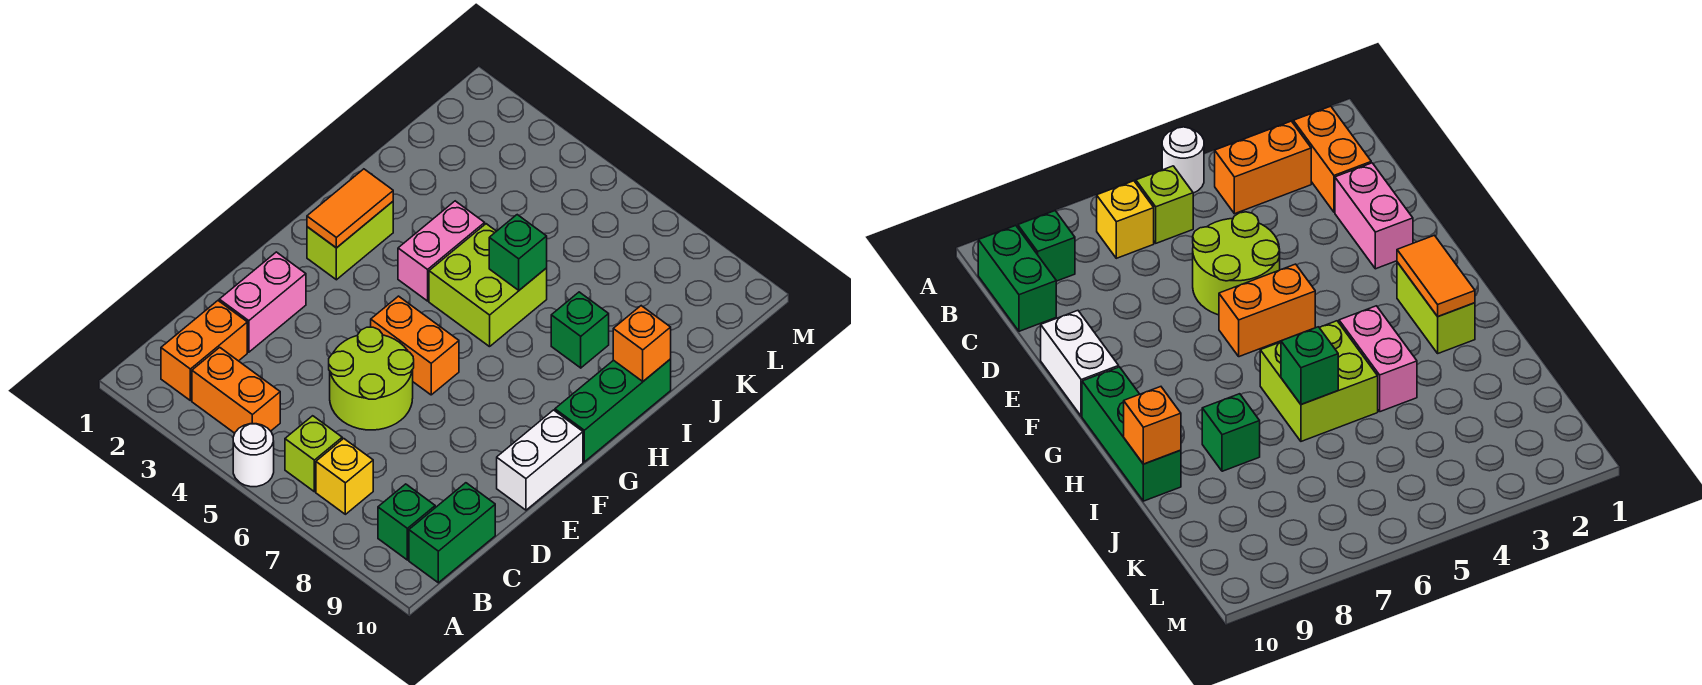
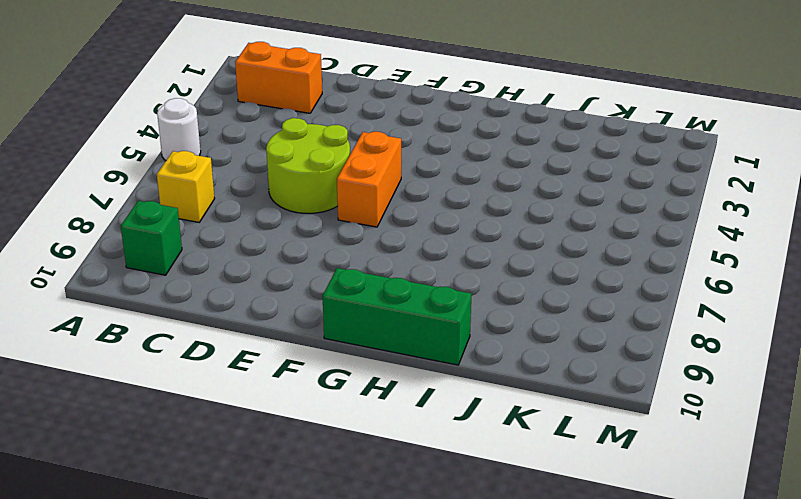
none -> orange brick B3:B4 level 1
none -> lime brick B6 level 1
none -> green brick B10:C10 level 1

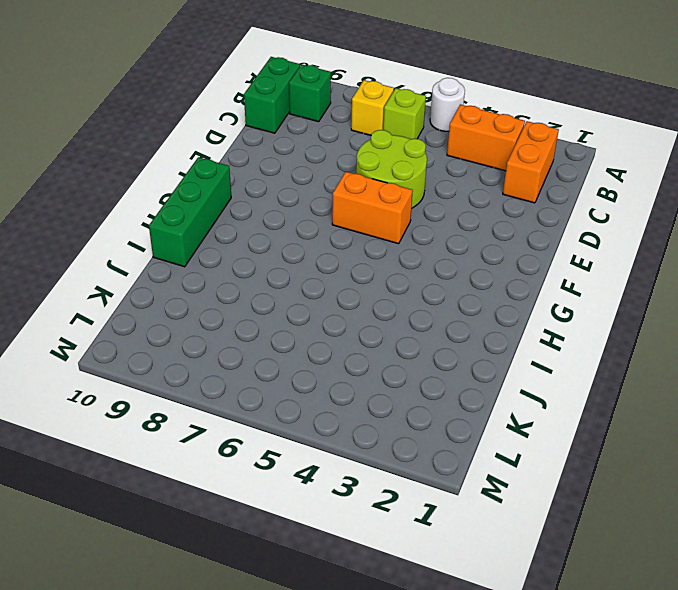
none -> pink brick D2:E2 level 1
none -> white brick E10:F10 level 1
none -> lime brick G2:H2 level 1

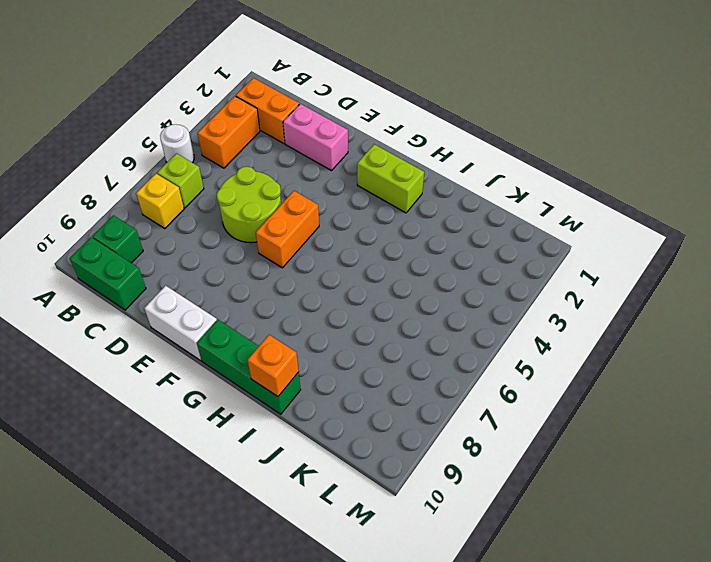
none -> pink brick H4:I4 level 1
none -> lime brick H5:I6 level 1
none -> green brick I8 level 1

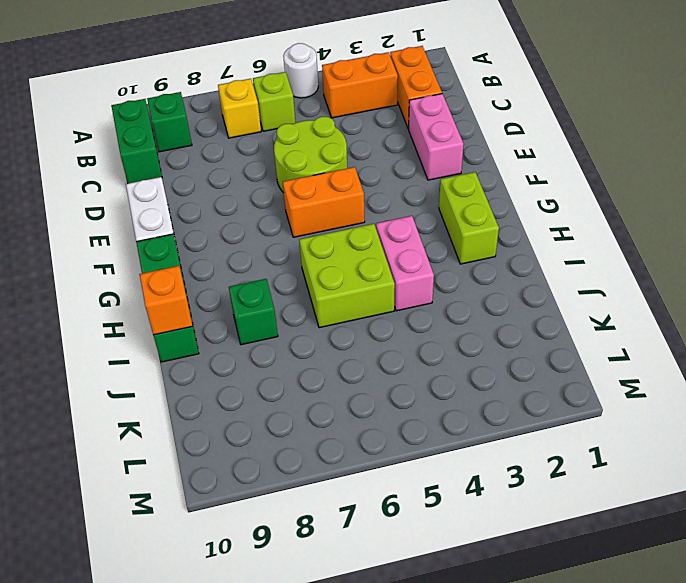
none -> orange tile G2:H2 level 2
none -> green brick I6 level 2

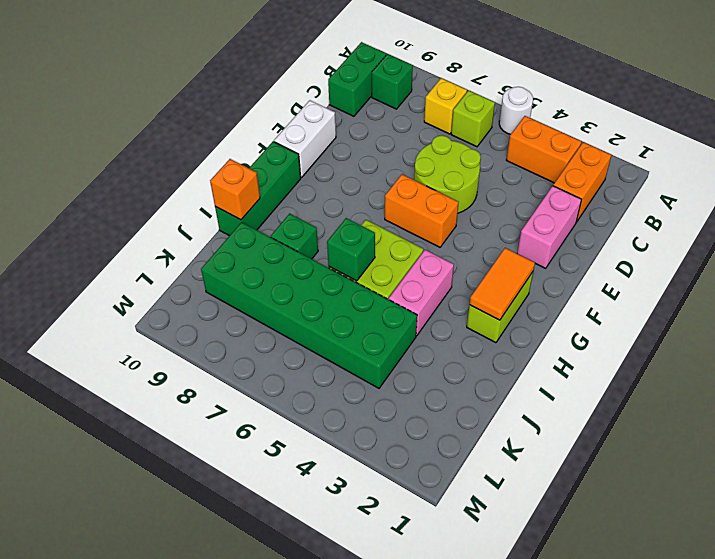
green brick J4:K9 level 1 -> none

